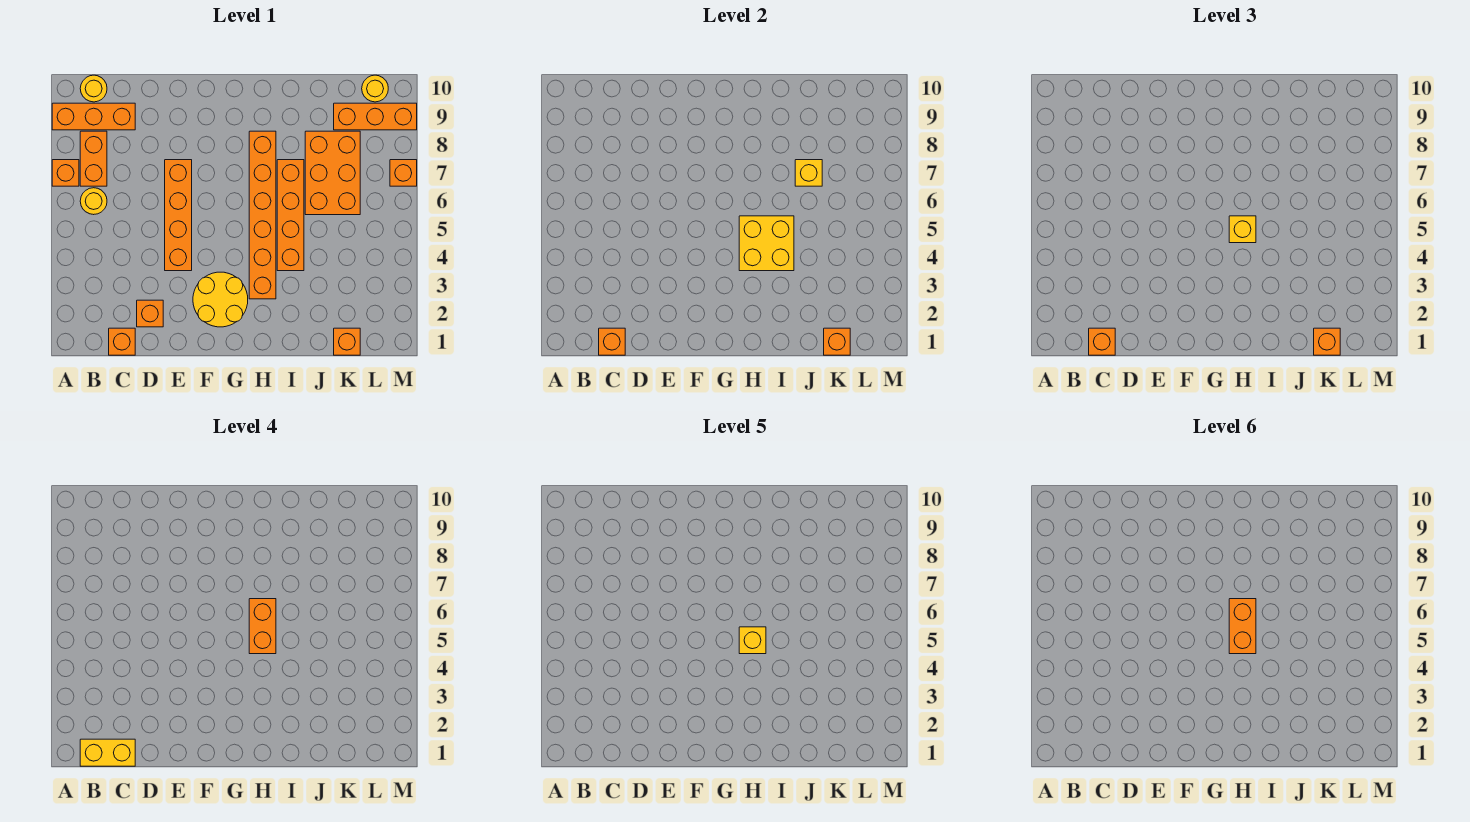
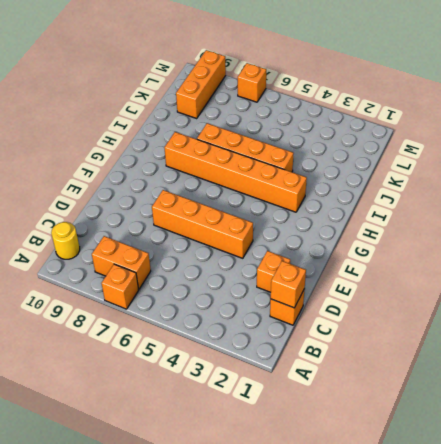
none -> orange brick A9:C9 level 1
none -> yellow round brick B6 level 1
none -> yellow round brick F2:G3 level 1

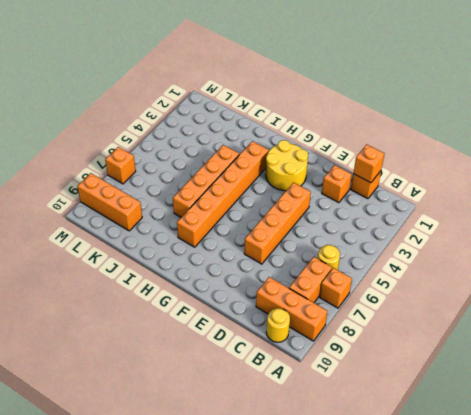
none -> orange brick J6:K8 level 1
none -> orange brick K1 level 1
none -> yellow round brick L10 level 1

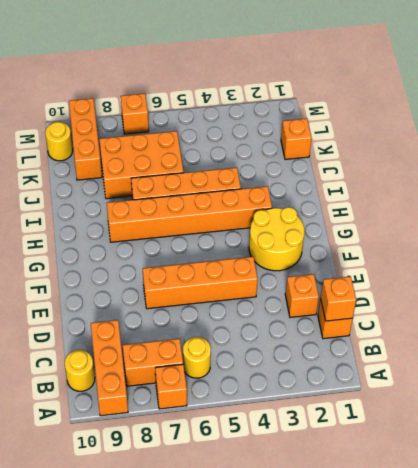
none -> yellow brick H4:I5 level 2
none -> yellow brick J7 level 2
none -> orange brick K1 level 2

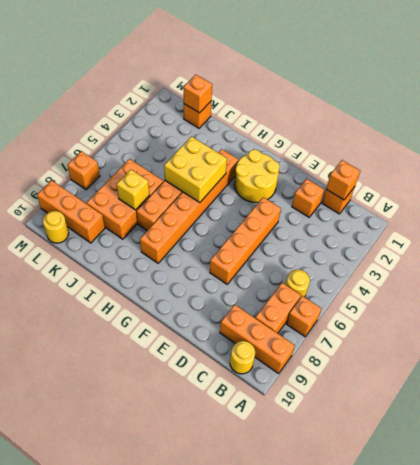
none -> orange brick C1 level 3
none -> yellow brick H5 level 3
none -> orange brick K1 level 3

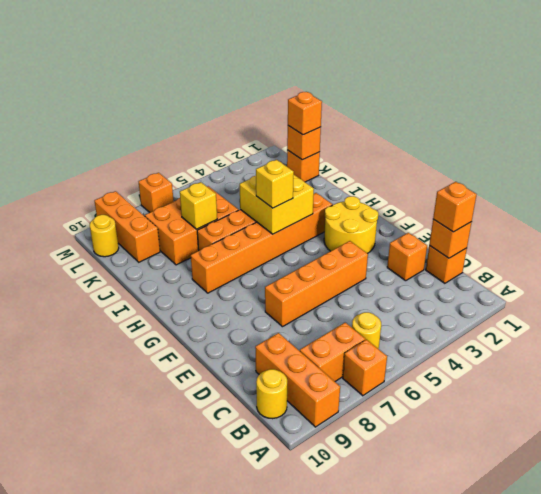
none -> yellow brick B1:C1 level 4
none -> orange brick H5:H6 level 4
none -> yellow brick H5 level 5

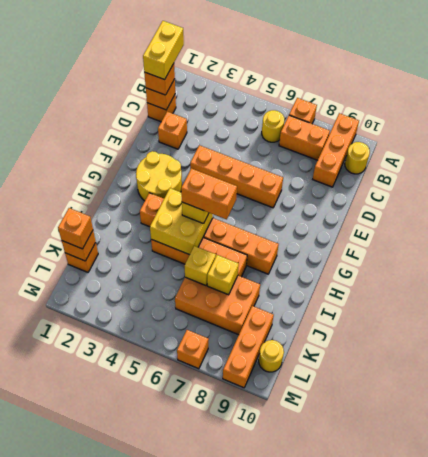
yellow brick J6 level 2 -> yellow brick H5 level 5
none -> orange brick H5:H6 level 6

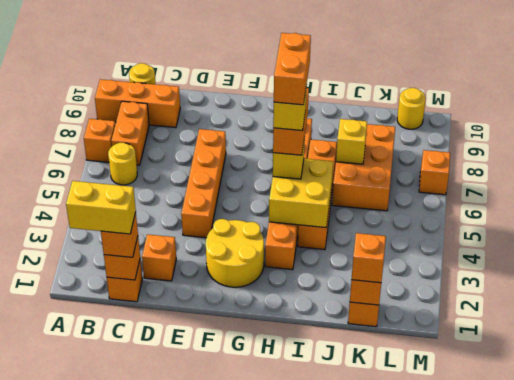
none -> orange brick K9:M9 level 1

